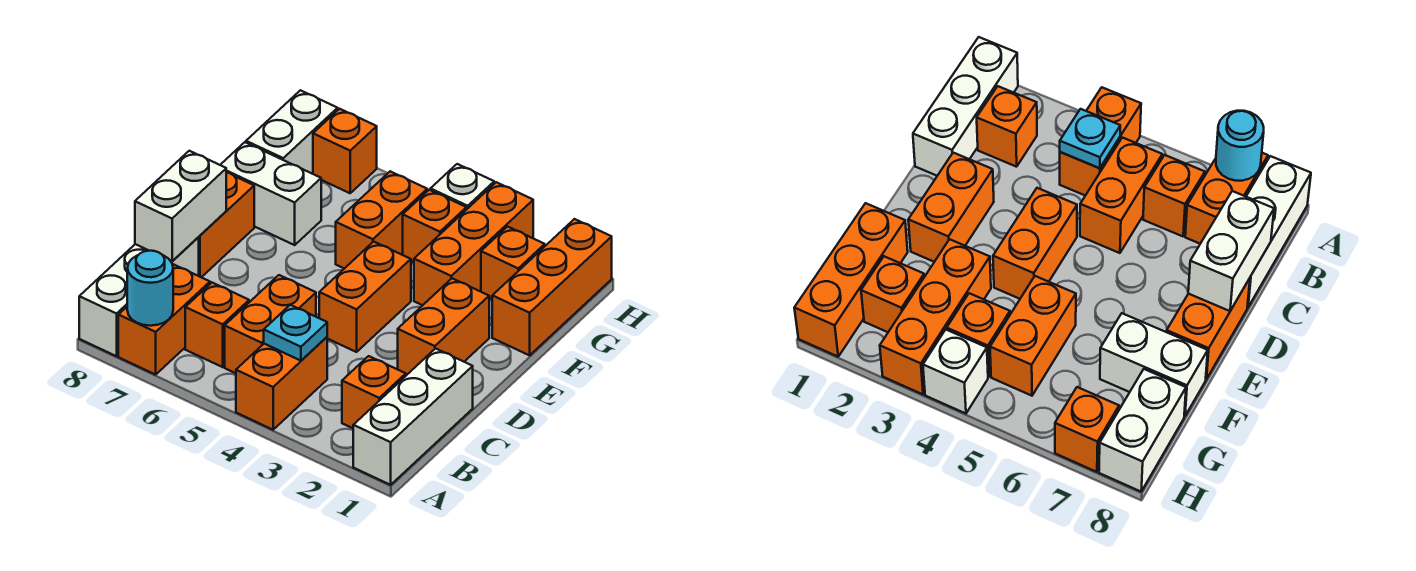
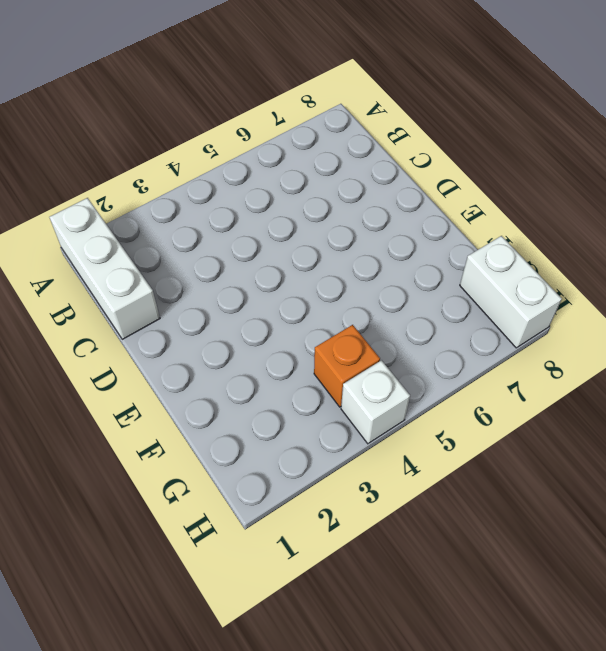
none -> orange brick A4:B4 level 1
none -> orange brick A7:B7 level 1
none -> white brick A8:C8 level 1

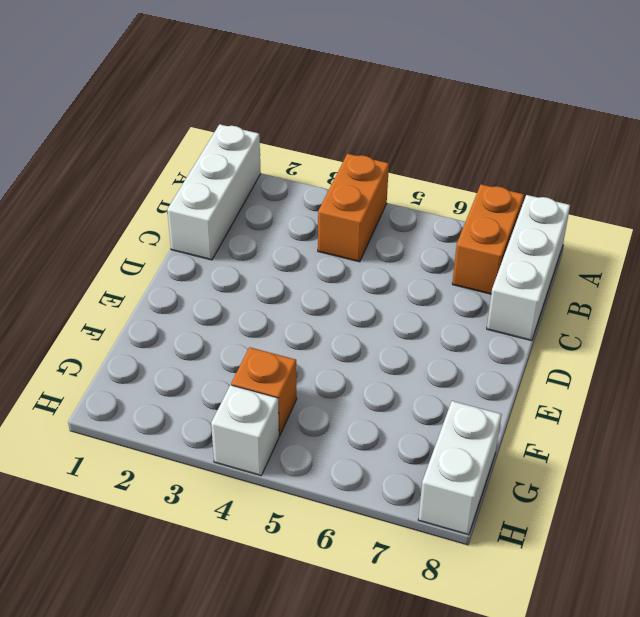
none -> orange brick B2 level 1
none -> orange brick B5:C5 level 1
none -> orange brick B6 level 1

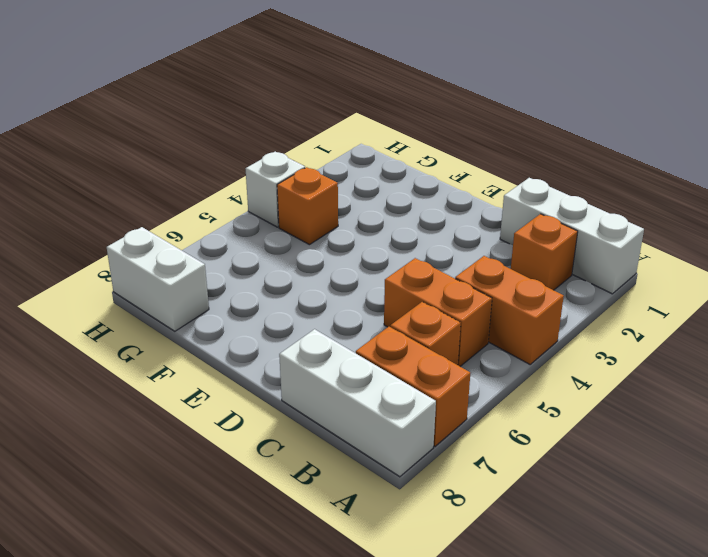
none -> orange brick D2:E2 level 1
none -> orange brick D4:E4 level 1
none -> orange brick D8:E8 level 1

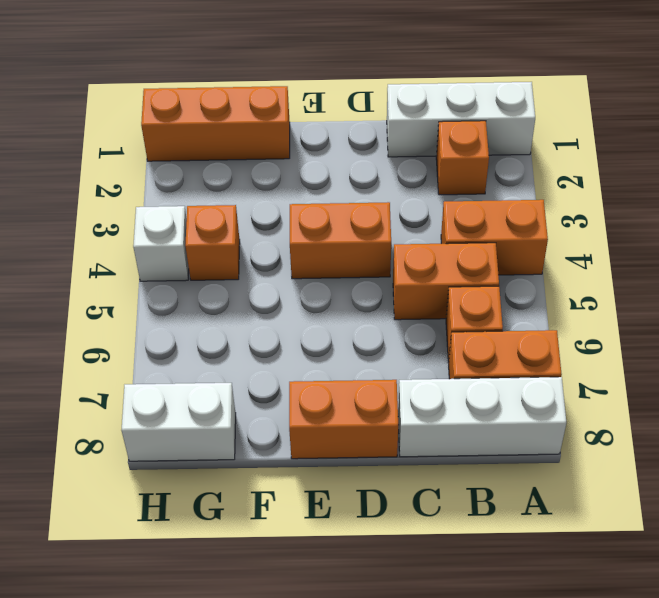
none -> orange brick D2:E2 level 1
none -> orange brick F3:H3 level 1
none -> orange brick F5:G5 level 1

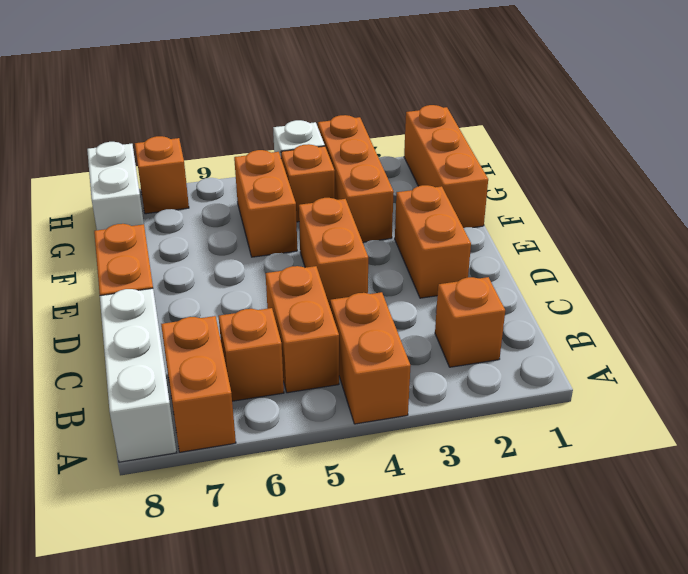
none -> white brick A1:C1 level 1
none -> white brick F7:F8 level 1
none -> orange brick G2 level 1

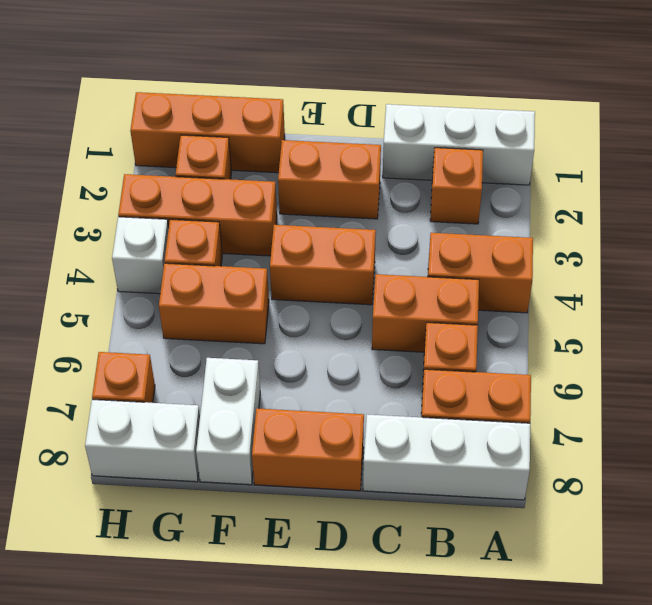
none -> cyan round brick A7 level 2
none -> cyan plate B4 level 2
none -> white brick C8:D8 level 2

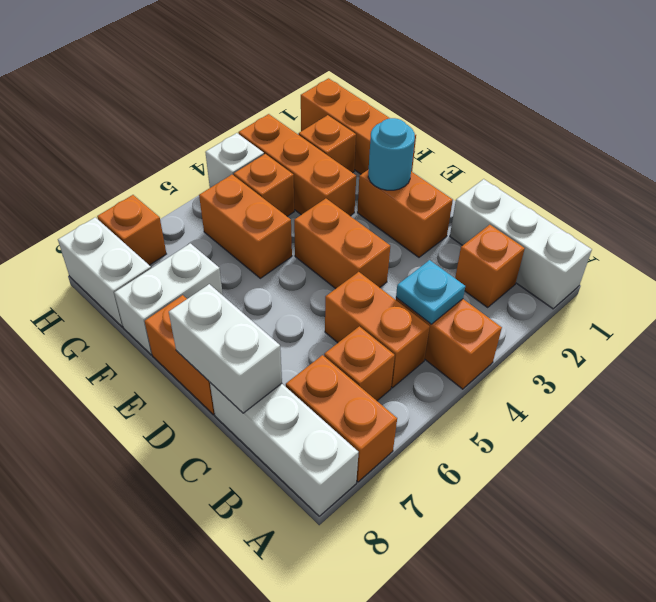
cyan round brick E2 level 2 -> cyan round brick A7 level 2

